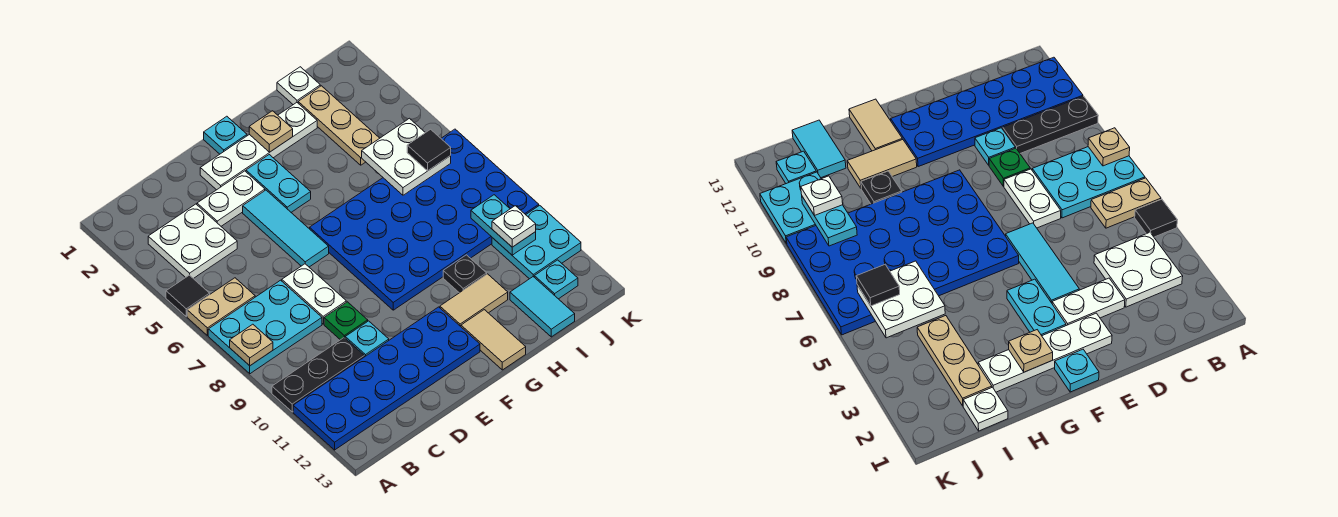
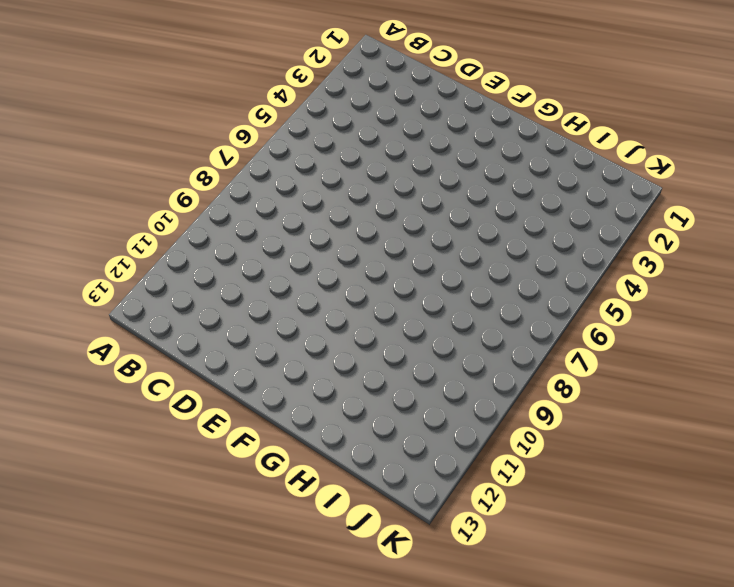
none -> black tile A5 level 1
none -> tan plate A6:B6 level 1
none -> cyan plate A7:C8 level 1

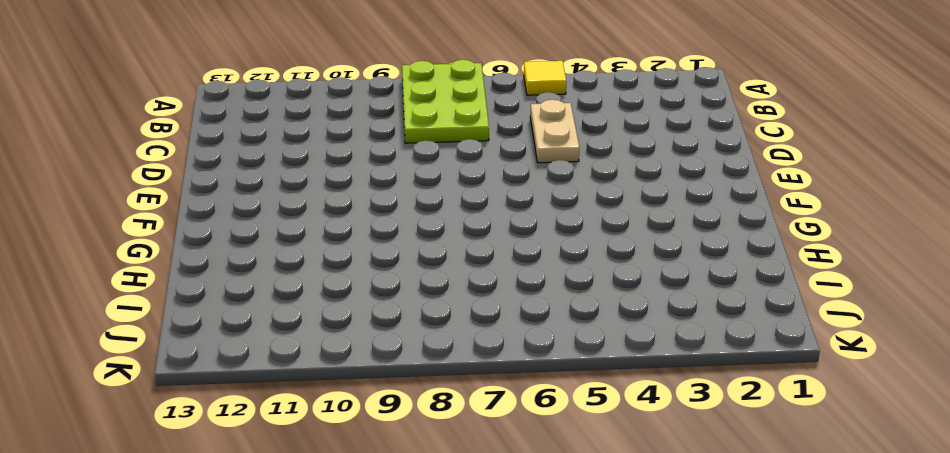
yellow tile A5 level 1 -> black tile A5 level 1
lime plate A7:C8 level 1 -> cyan plate A7:C8 level 1
tan plate C5:D5 level 1 -> tan plate A6:B6 level 1
none -> black plate A10:C10 level 1
none -> blue plate A11:F12 level 1
none -> white plate B3:C4 level 1

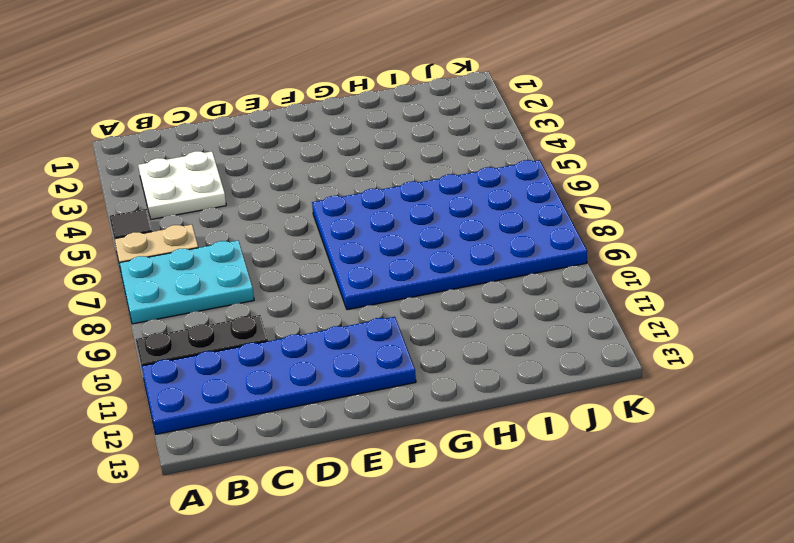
none -> white plate D3:E3 level 1
none -> white plate D7:D8 level 1
none -> green plate D9 level 1

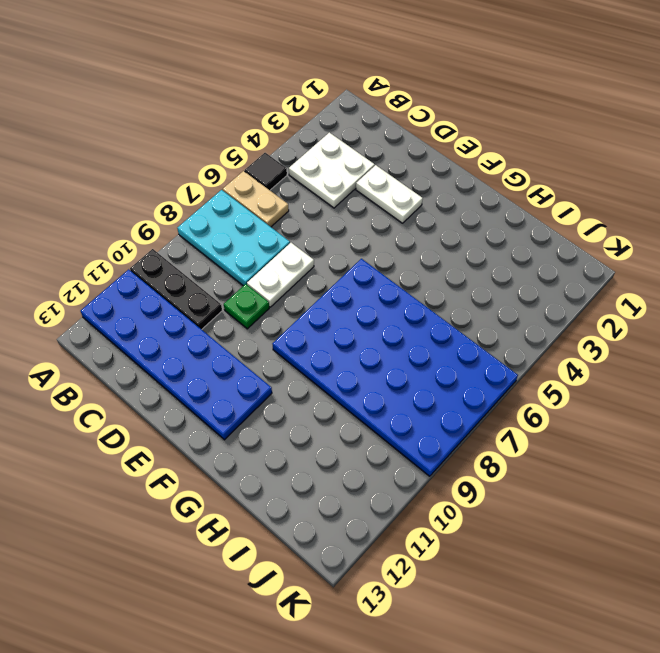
none -> cyan plate D10 level 1
none -> white plate E2:H2 level 1
none -> cyan tile E4:E6 level 1

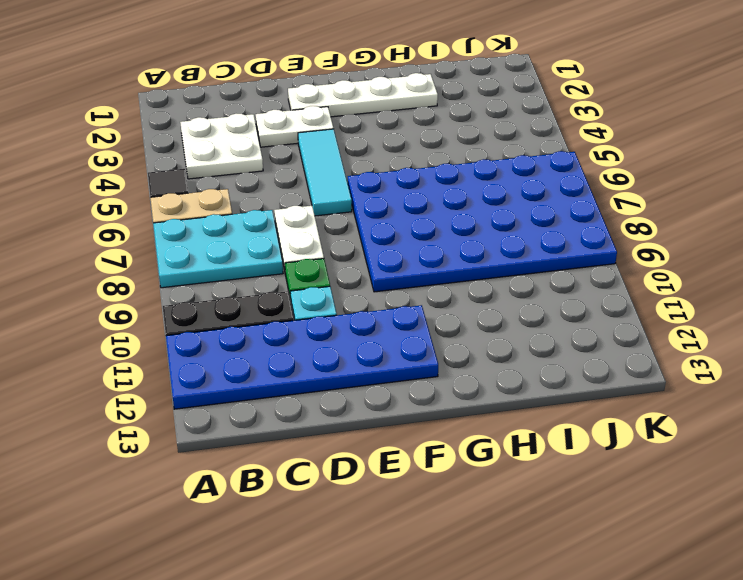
none -> cyan plate F1 level 1
none -> cyan plate F3:F4 level 1
none -> tan tile G11:H11 level 1

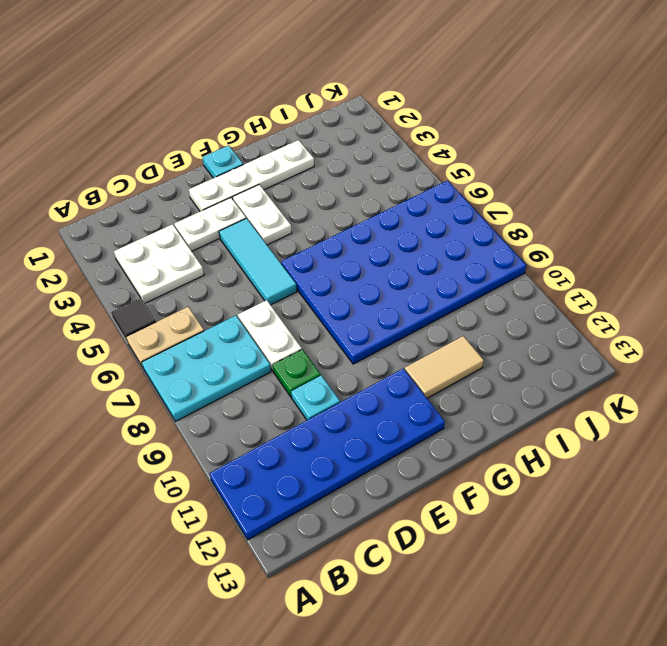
white plate F3:F4 level 1 -> cyan plate F3:F4 level 1
none -> black plate A10:C10 level 1
none -> tan tile G12:G13 level 1
none -> black plate H10 level 1

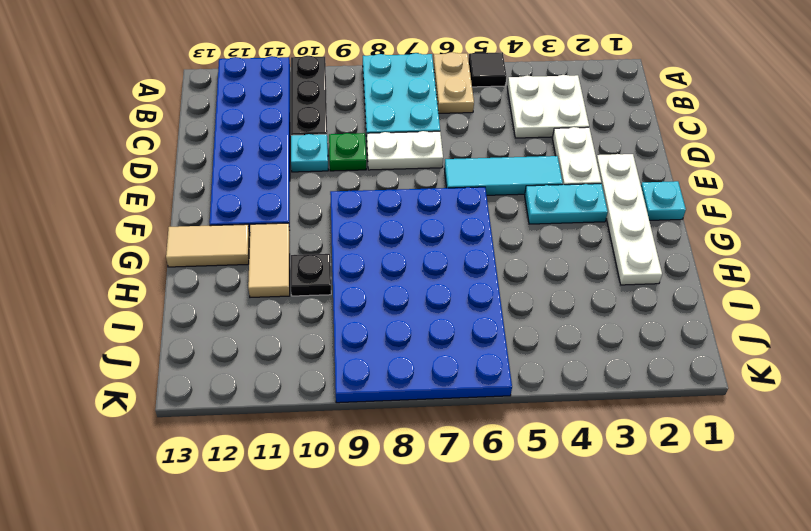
none -> white plate I1 level 1
none -> tan plate I2:I4 level 1
none -> cyan tile I12:I13 level 1

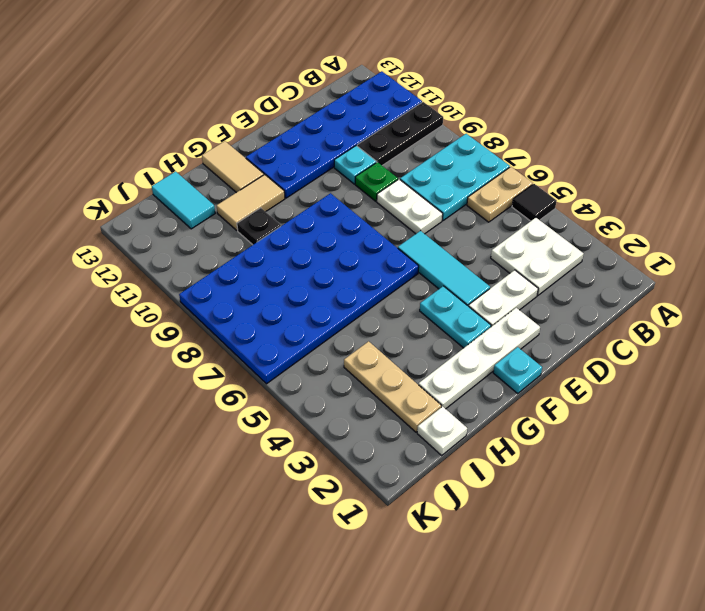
none -> cyan plate J10:K11 level 1
none -> cyan plate J12 level 1
none -> tan plate A8 level 2

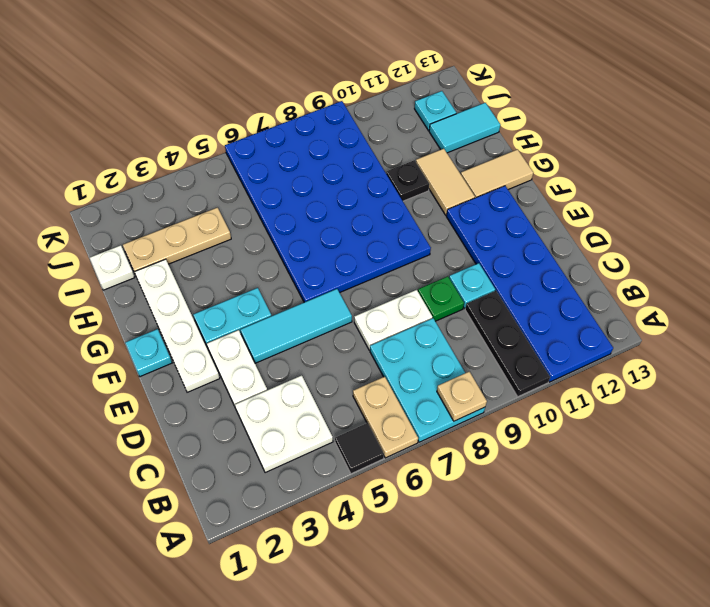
none -> cyan plate J10:K11 level 1
none -> tan plate G2 level 2
none -> white plate I5:J6 level 2

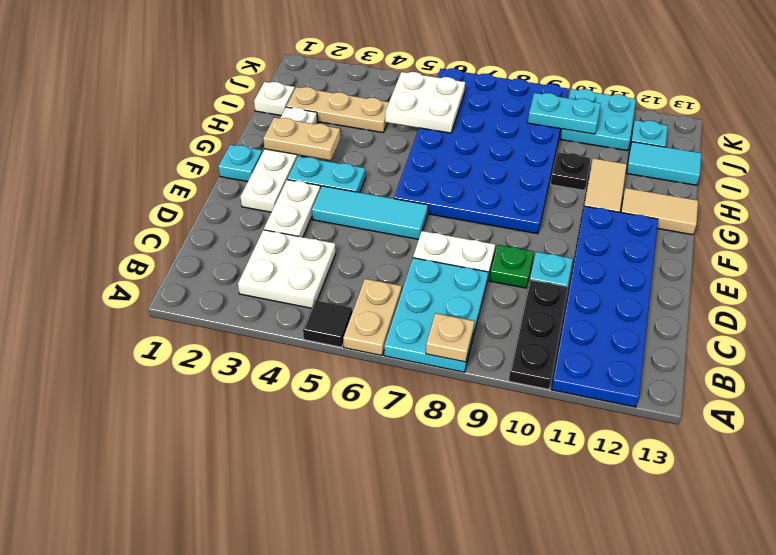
tan plate G2:G3 level 2 -> tan plate G2 level 2
none -> black tile J6 level 3
none -> white plate J10 level 3

